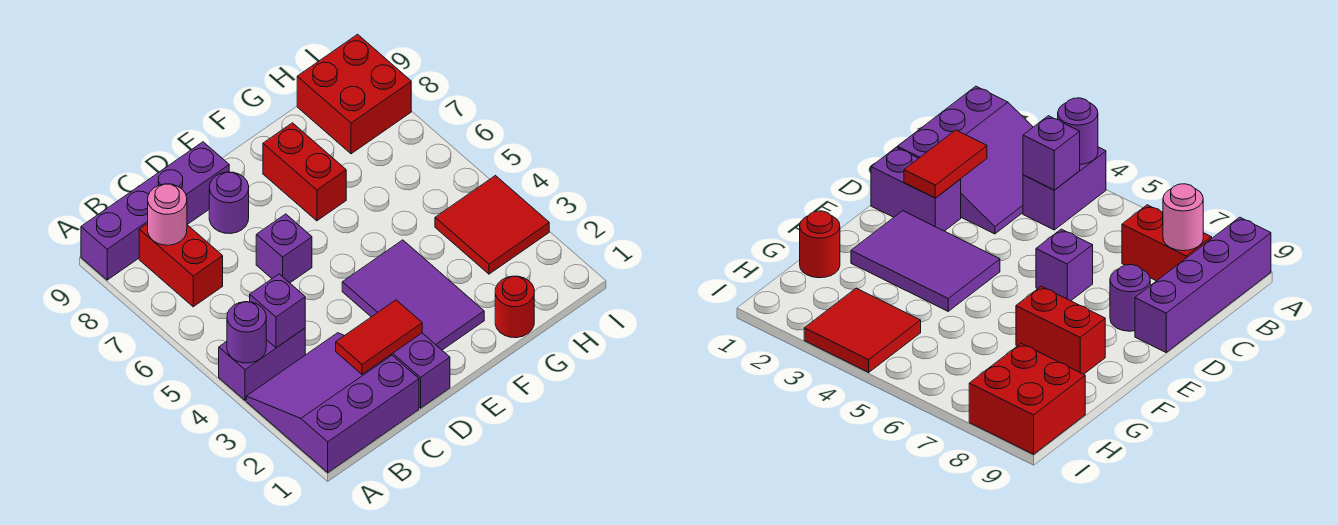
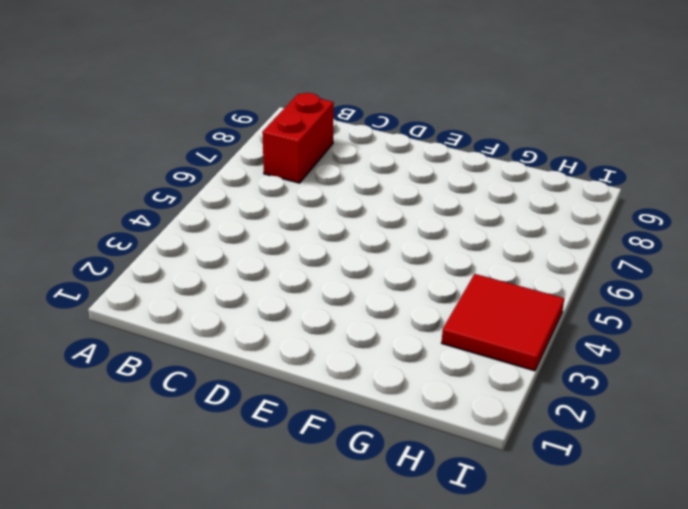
none -> purple slope A1:C3 level 1 top 1
none -> purple brick A4:B4 level 1
none -> purple brick A9:D9 level 1

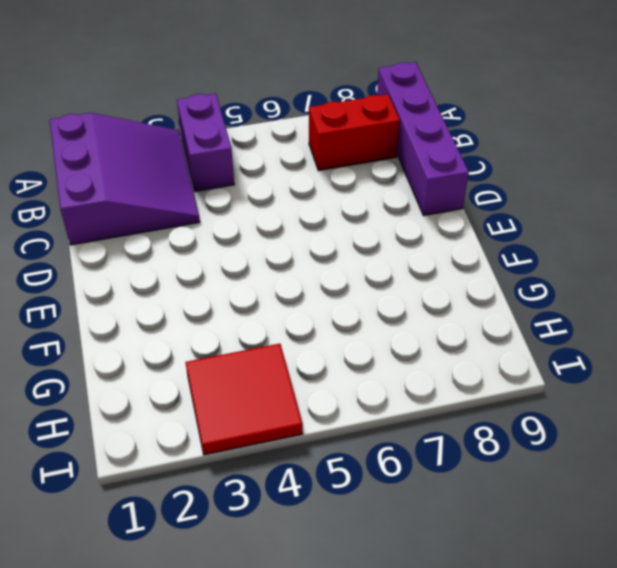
none -> purple brick D1:D2 level 1
none -> purple brick D6 level 1
none -> purple round brick D8 level 1

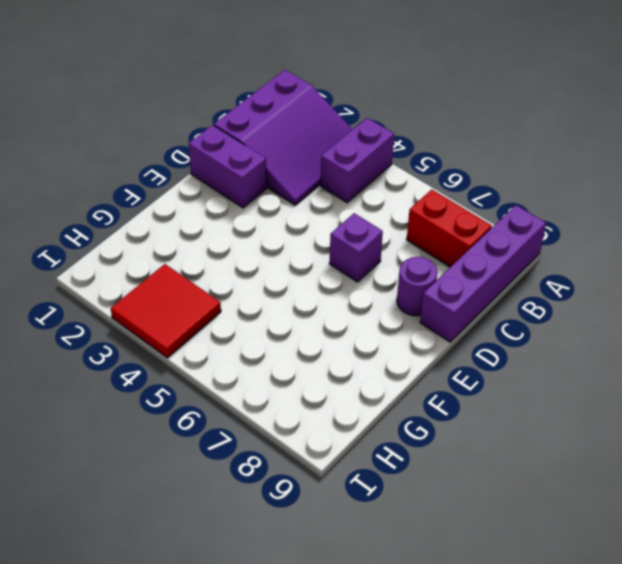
none -> purple tile E2:F4 level 1
none -> red brick F7:F8 level 1
none -> red round brick G1 level 1

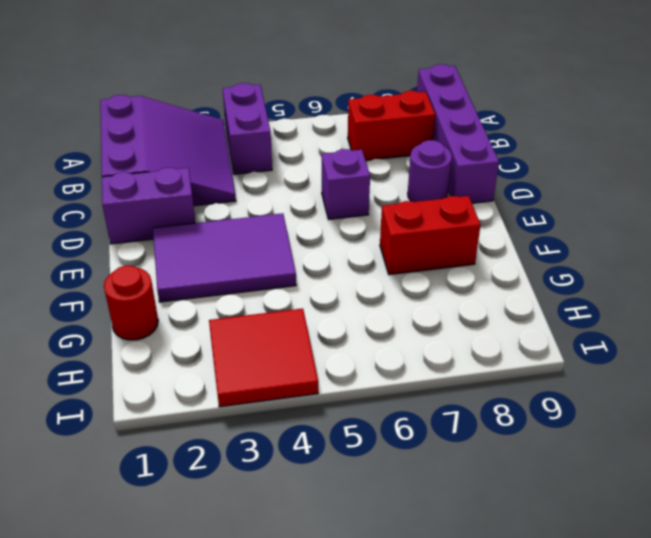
none -> red brick H8:I9 level 1
none -> purple round brick A4 level 2
none -> purple brick B4 level 2

